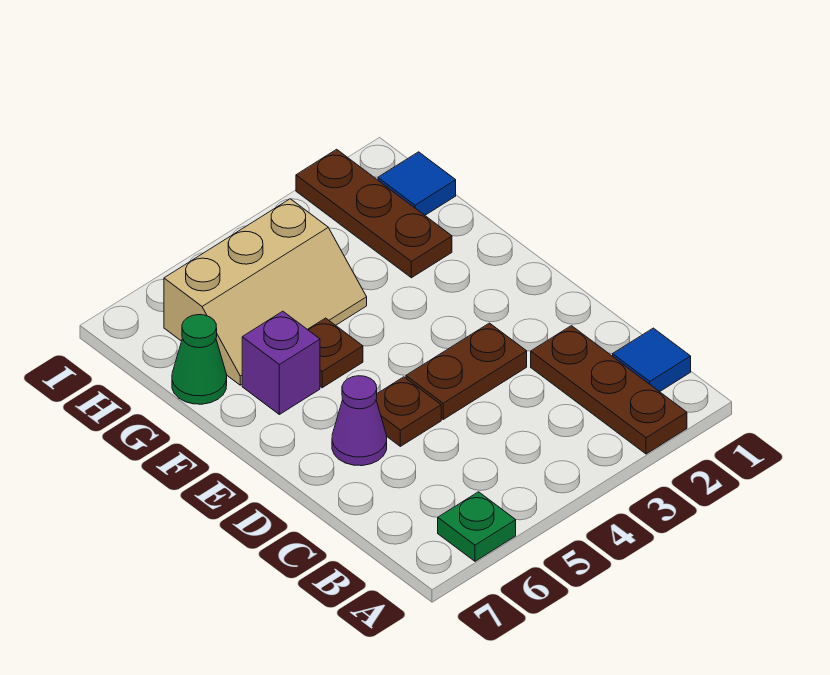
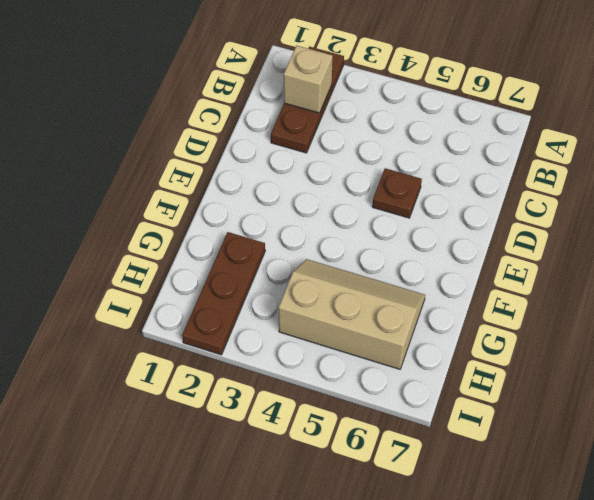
tan brick B2 level 2 -> none
none -> green plate A6 level 1
none -> blue tile B1 level 1
none -> brown plate D3:D4 level 1

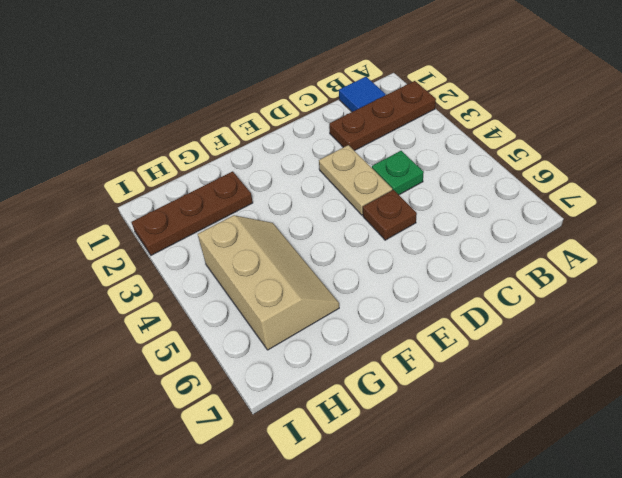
green plate C4 level 1 -> green plate A6 level 1
tan plate D3:D4 level 1 -> brown plate D3:D4 level 1
none -> purple cone D6 level 1
none -> brown plate F5 level 1
none -> purple brick F6 level 1

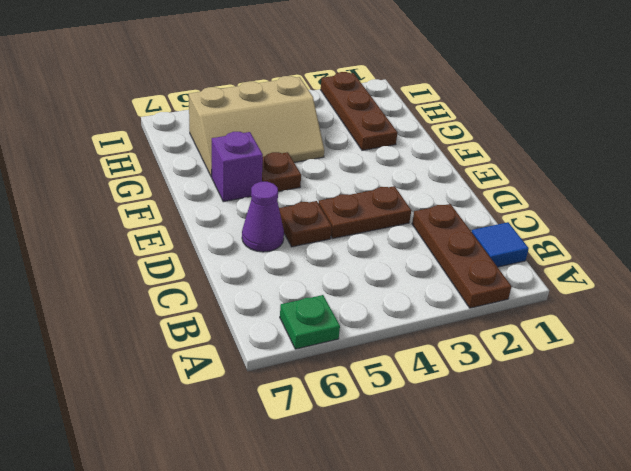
none -> green cone G7 level 1
none -> blue tile H1 level 1

